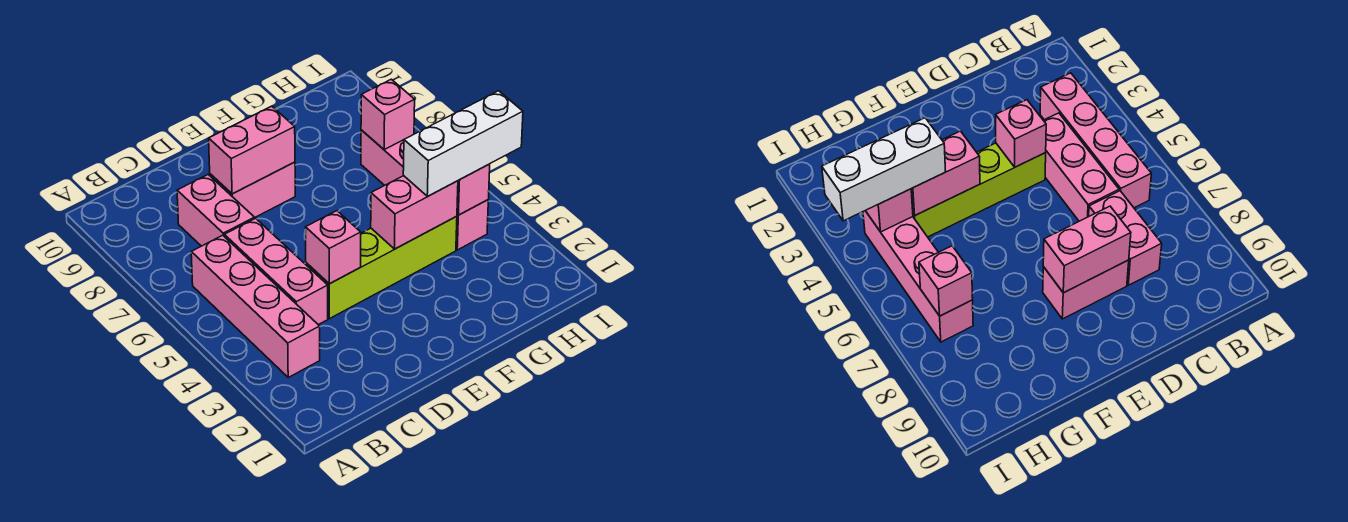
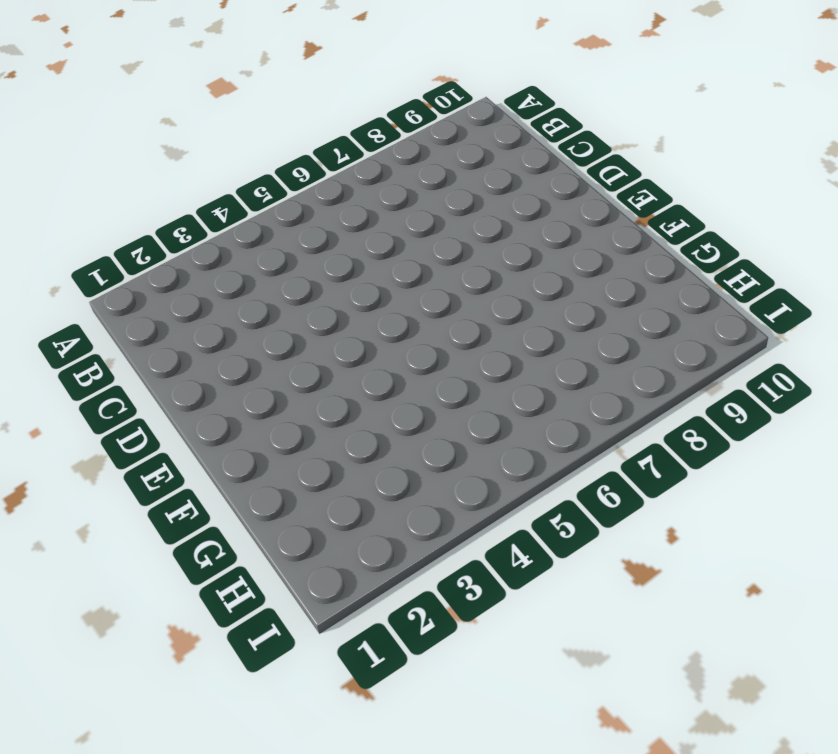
none -> pink brick B3:B6 level 1
none -> pink brick C4:C6 level 1
none -> pink brick C7:C8 level 1

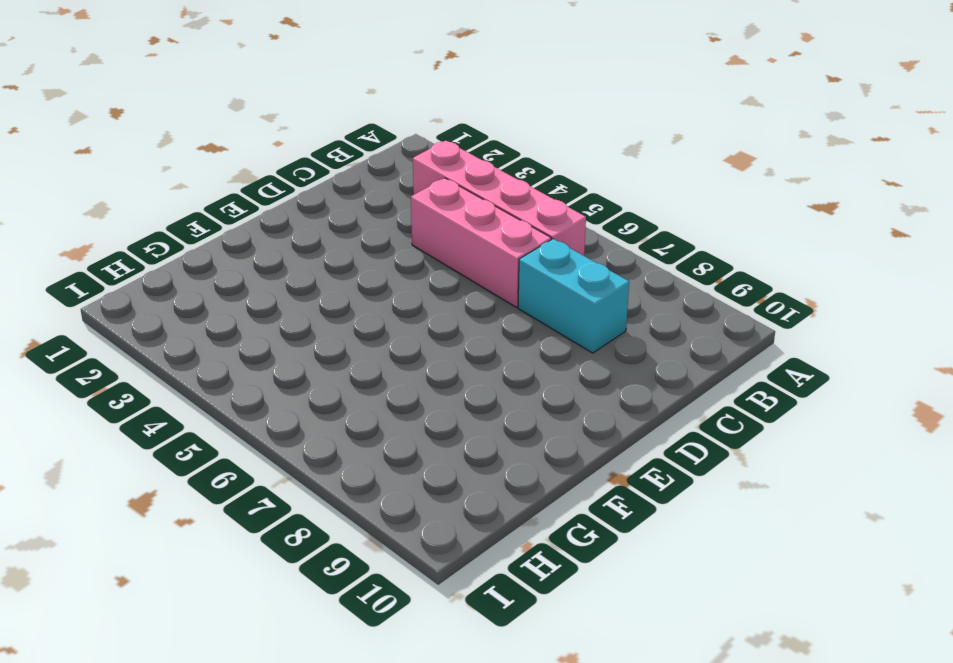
cyan brick C7:C8 level 1 -> pink brick C7:C8 level 1
none -> lime brick D4:G4 level 1
none -> pink brick D8:E8 level 1
none -> pink brick H4:H7 level 1

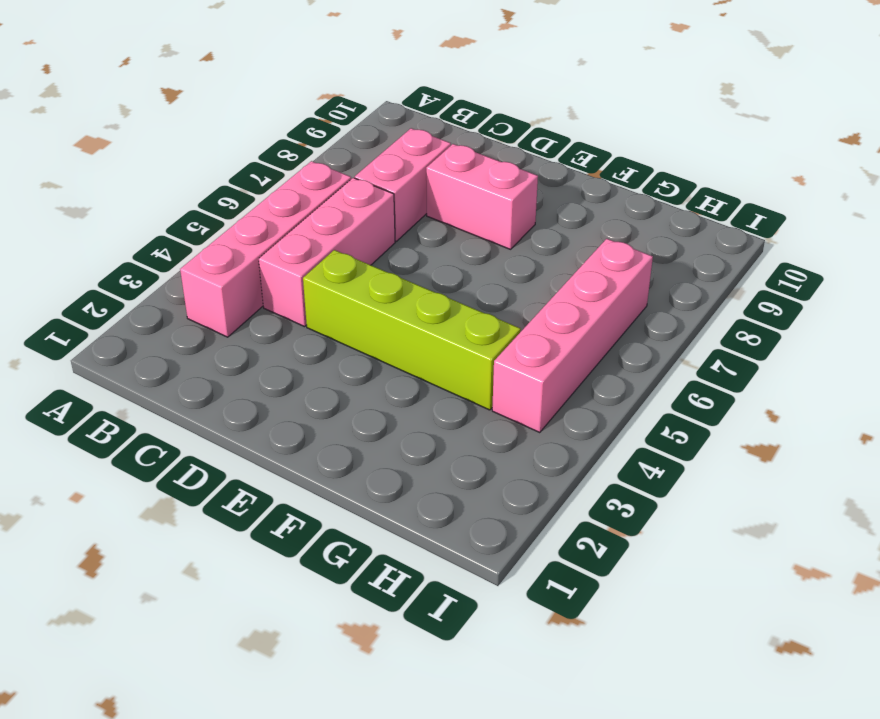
none -> pink brick D4 level 2
none -> pink brick D8:E8 level 2
none -> pink brick F4:G4 level 2

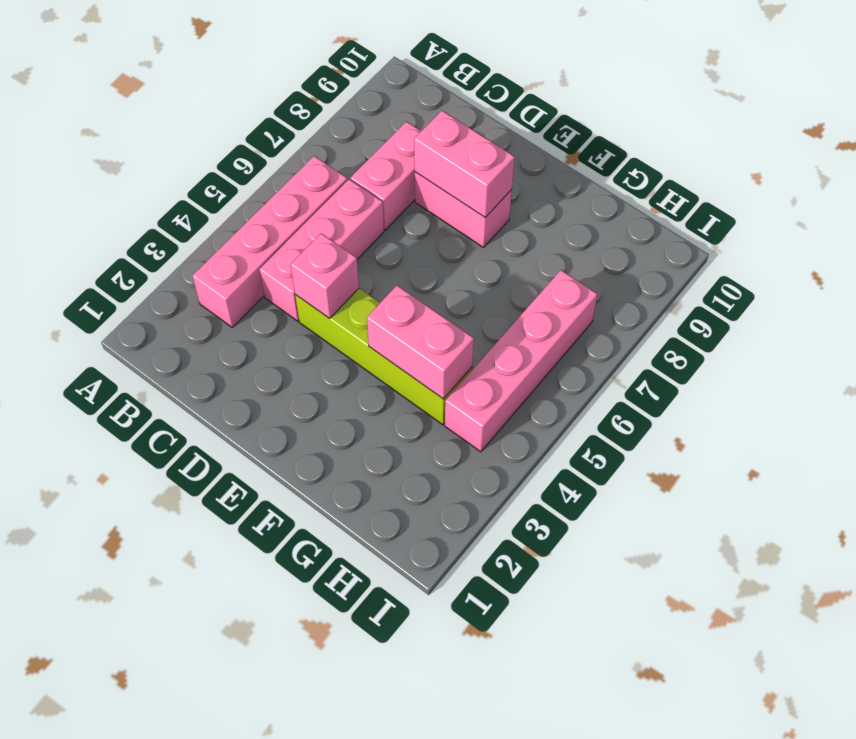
none -> pink brick H4 level 2
none -> pink brick H7 level 2
none -> white brick G4:I4 level 3

